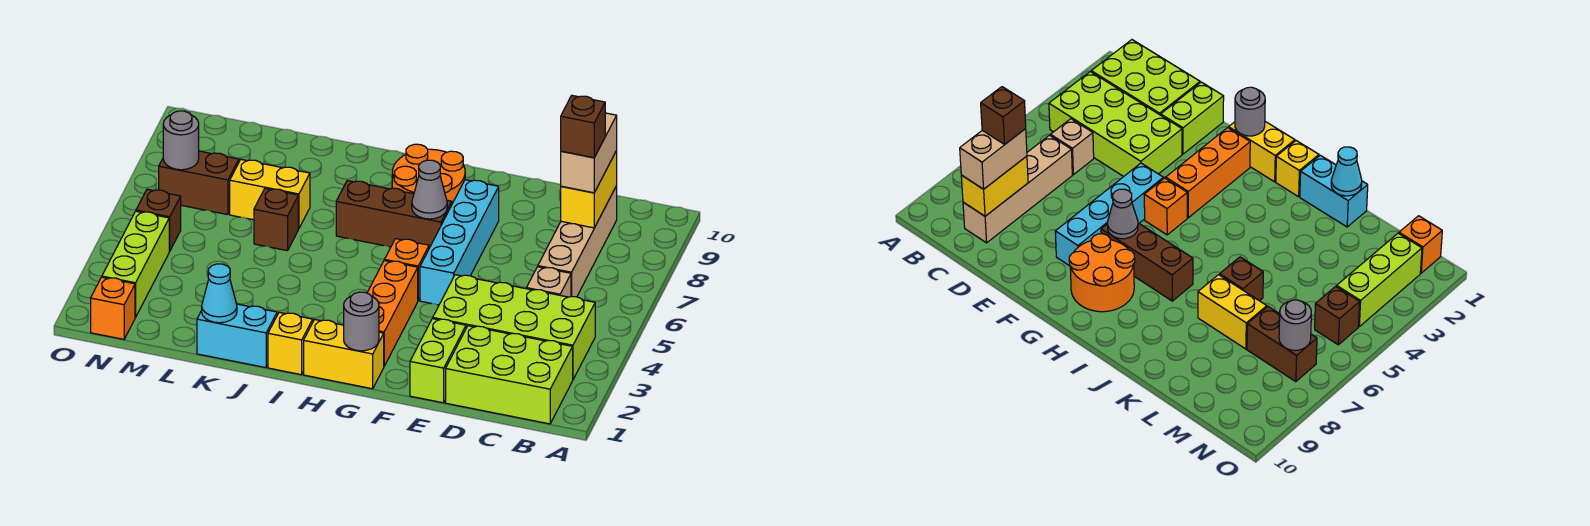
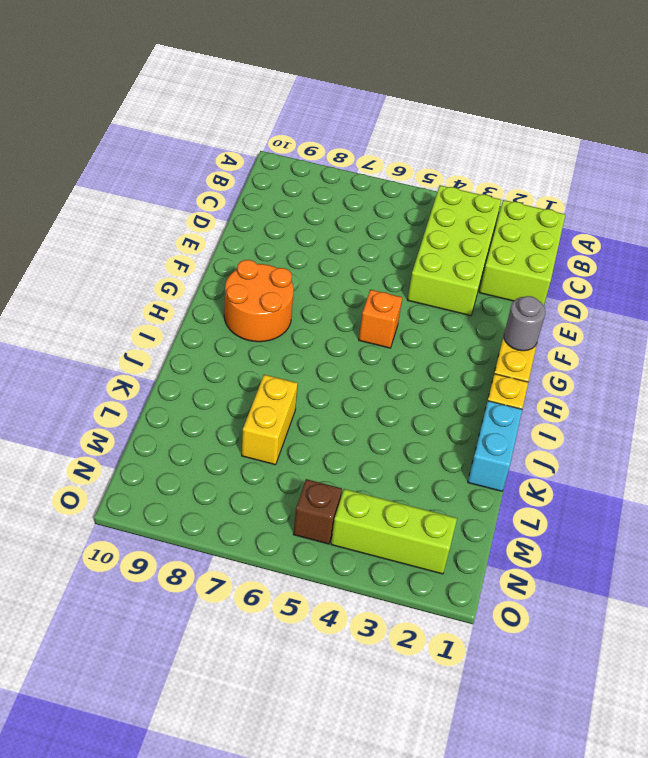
none -> tan brick C5 level 1
none -> tan brick C6:C9 level 1
none -> lime brick E1:E2 level 1

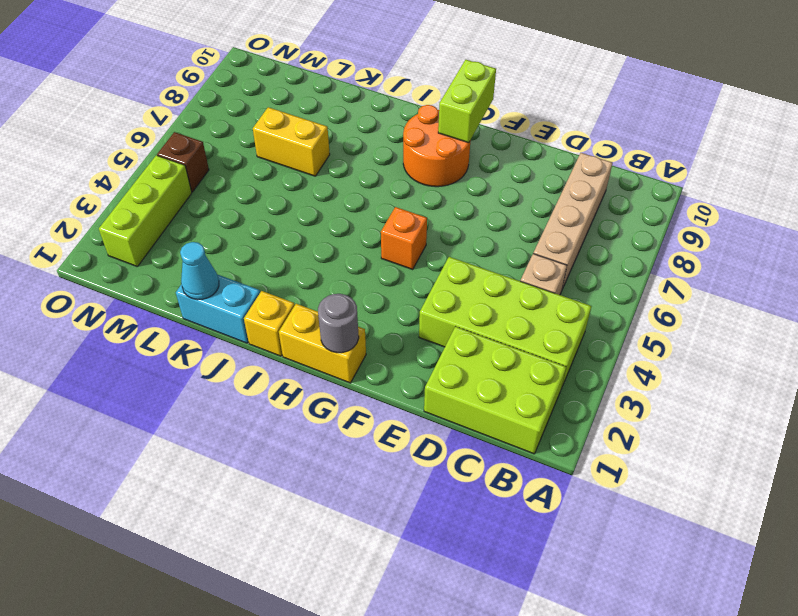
lime brick G9:G10 level 2 -> lime brick E1:E2 level 1
none -> cyan brick F5:F8 level 1
none -> orange brick G2:G4 level 1
none -> brown brick G7:I7 level 1

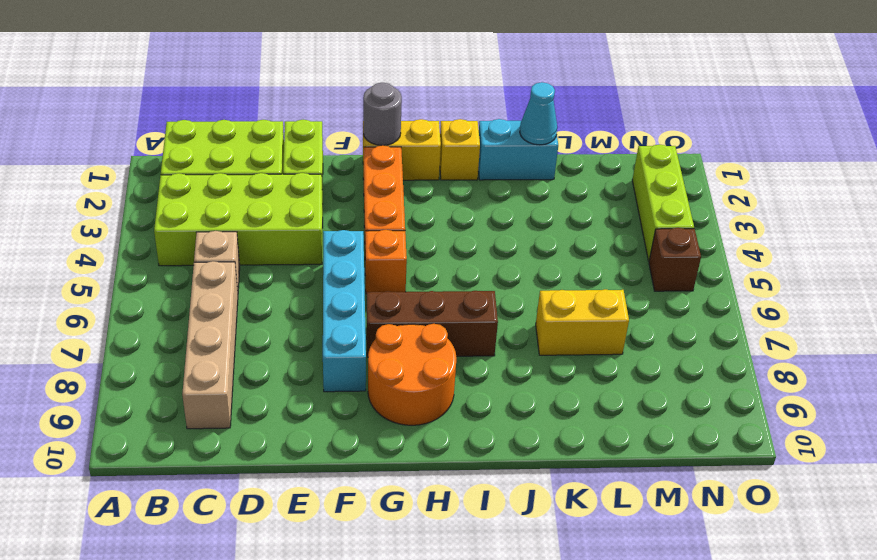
none -> brown brick K6 level 1
none -> brown brick M7:N7 level 1
none -> orange brick N1 level 1

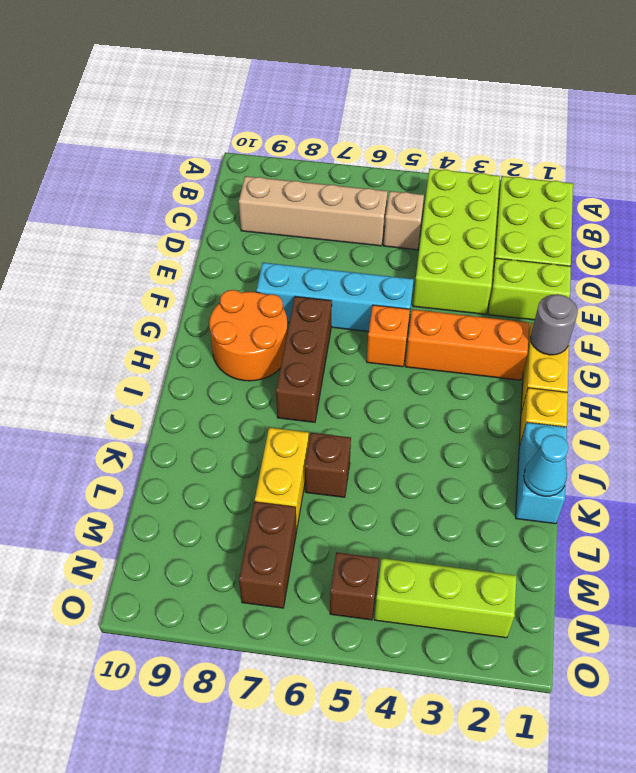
none -> orange brick N1 level 1
none -> yellow brick C8:C9 level 2
none -> grey cone G7 level 2

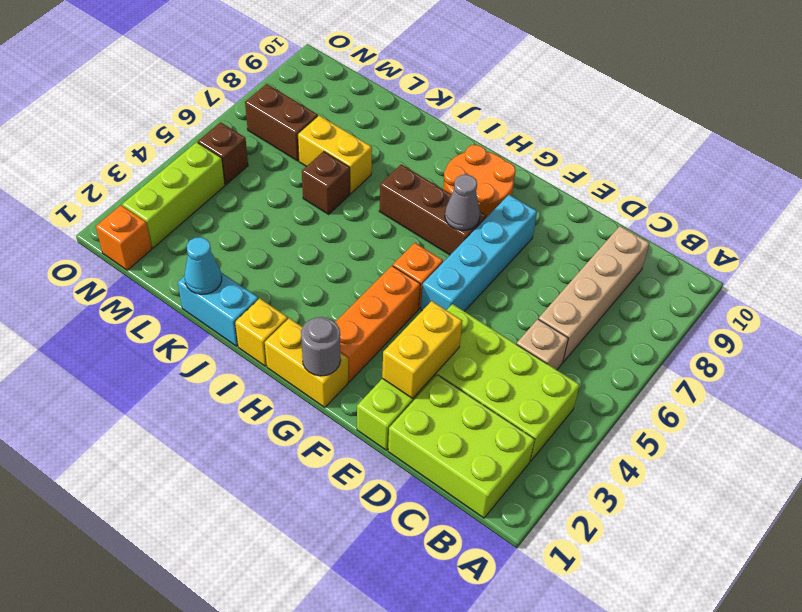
yellow brick E2:E3 level 2 -> yellow brick C8:C9 level 2
none -> grey round brick N7 level 2
none -> tan brick C8:C9 level 3
none -> brown brick C8 level 4

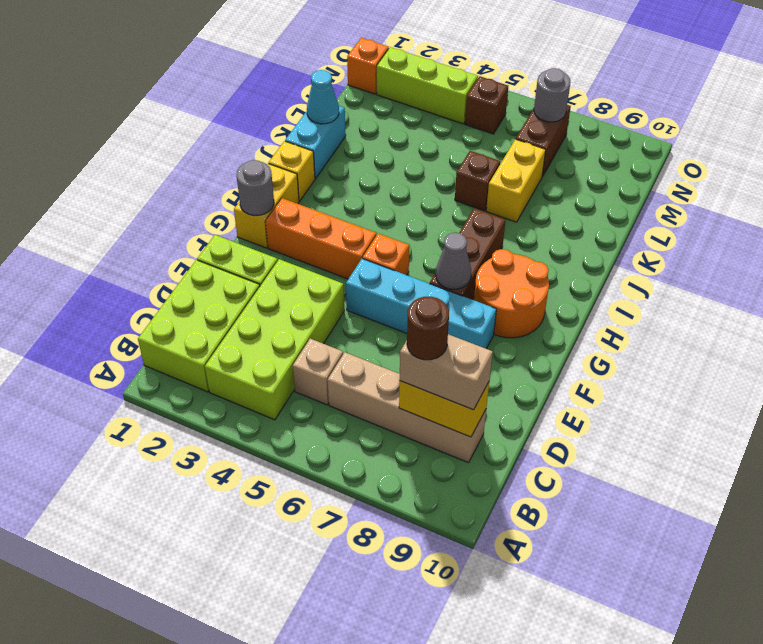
brown round brick C8 level 4 -> brown brick C8 level 4

